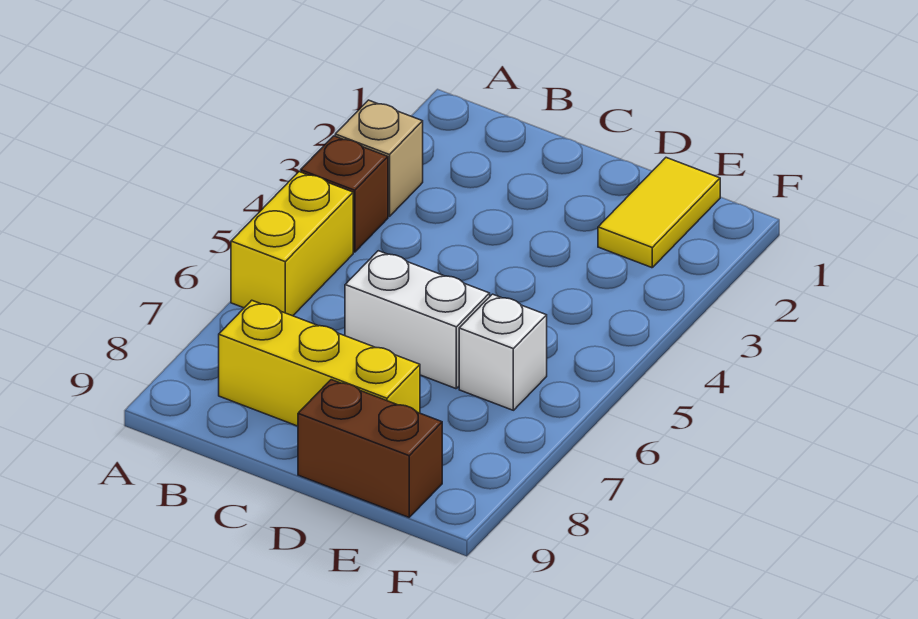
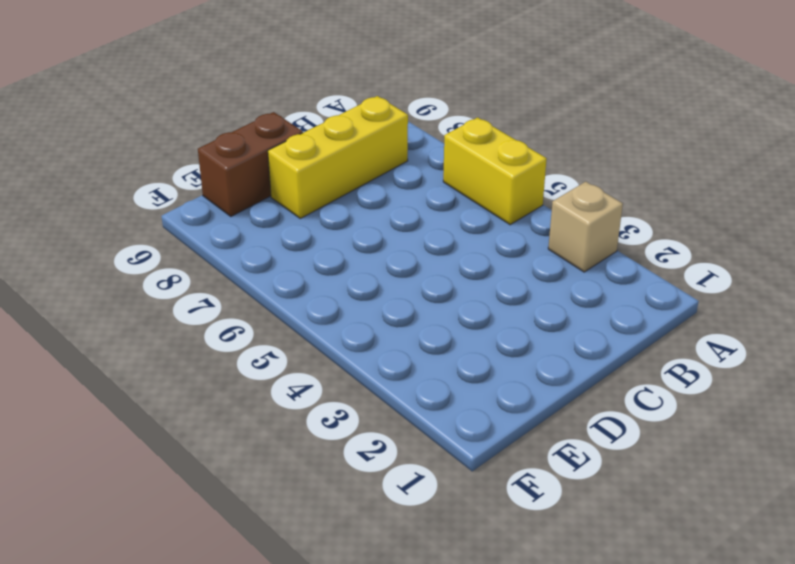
none -> brown brick A4 level 1
none -> white brick C6:D6 level 1

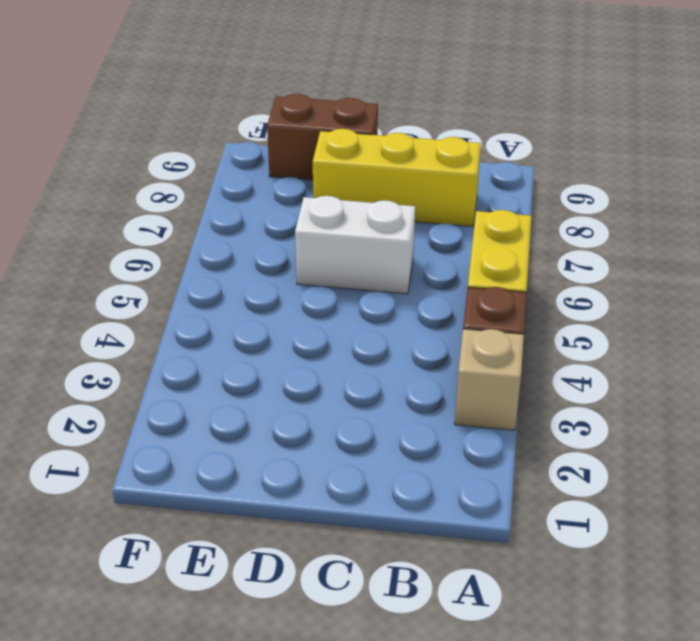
none -> yellow tile E1:E2 level 1
none -> white brick E6 level 1

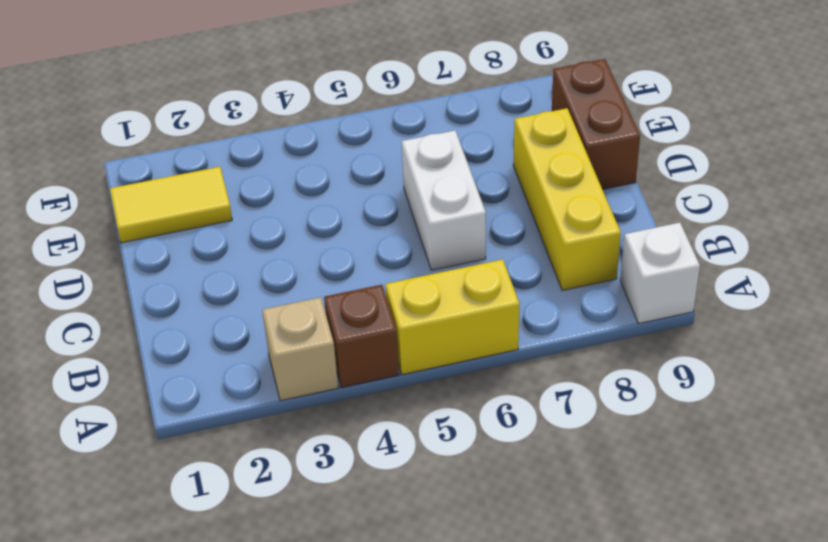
white brick A9 level 1 -> white brick E6 level 1

